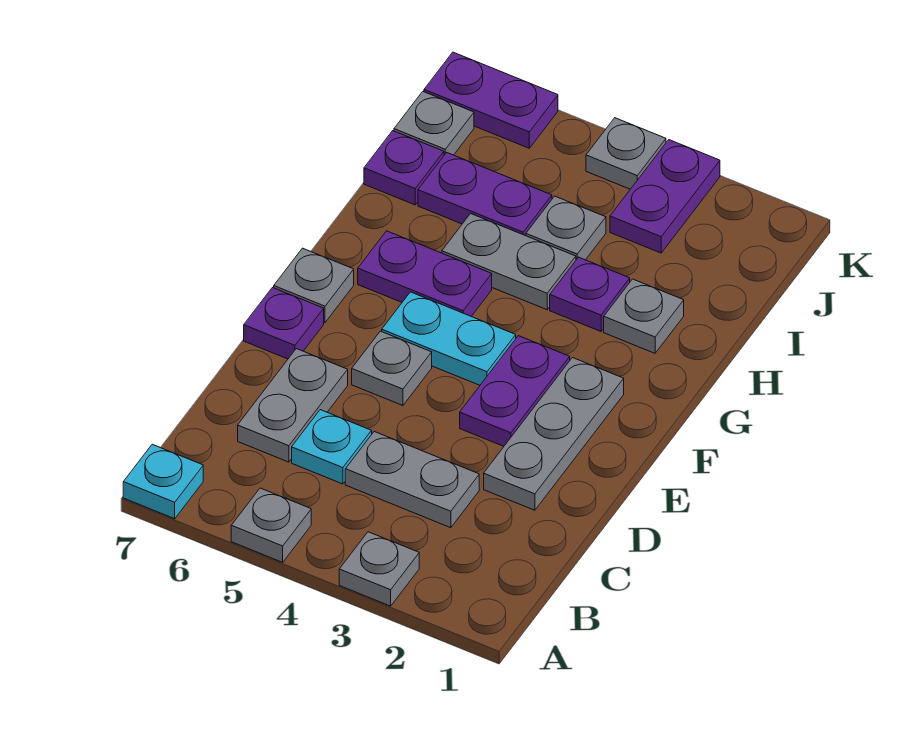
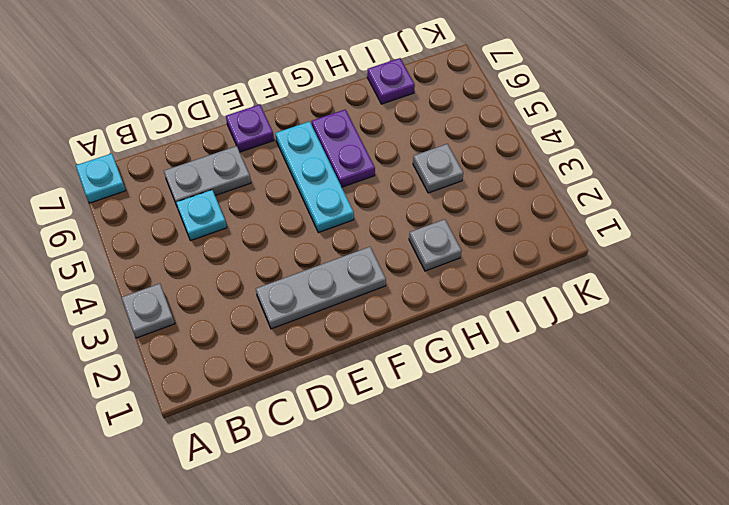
cyan plate F4:F6 level 1 -> cyan plate F4:F5 level 1
none -> grey plate A5 level 1
none -> grey plate C3:C4 level 1
none -> purple plate E3:F3 level 1

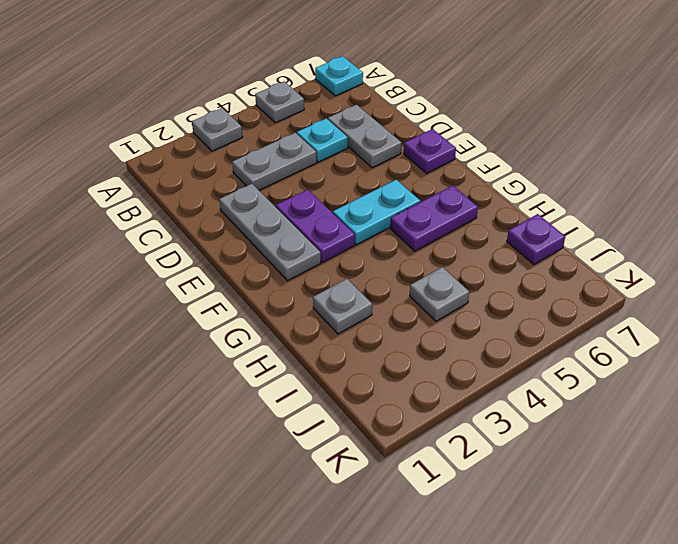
none -> grey plate E5 level 1
none -> grey plate F7 level 1
none -> purple plate H3 level 1

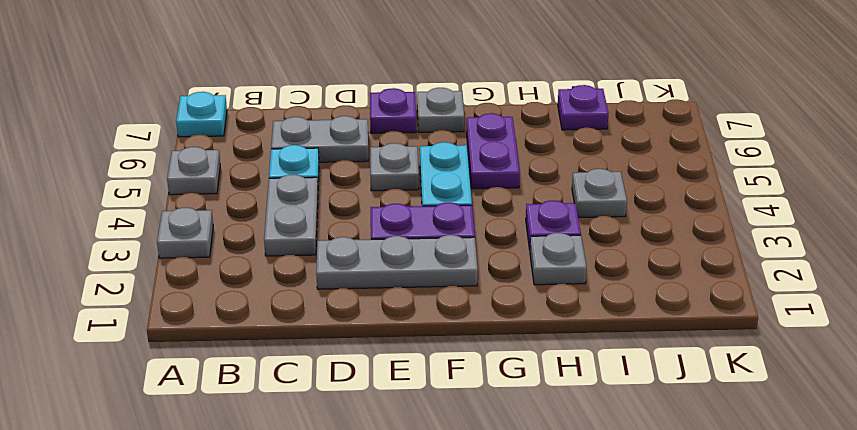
none -> grey plate H4:H5 level 1
none -> purple plate I5:I6 level 1
none -> purple plate J3:K3 level 1

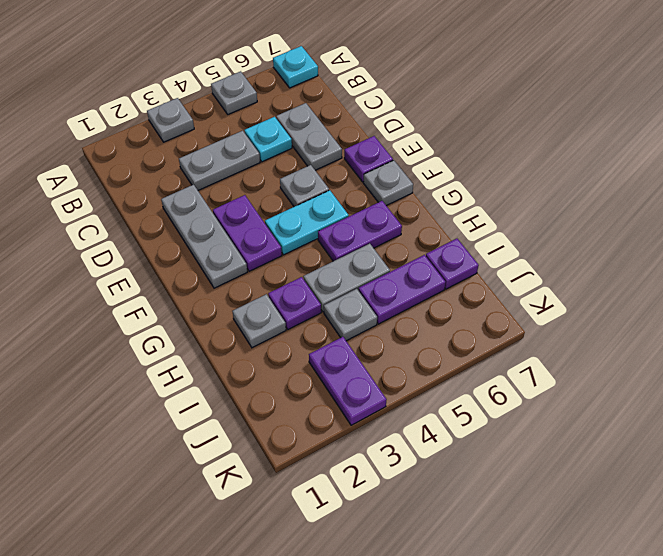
none -> grey plate J7 level 1
none -> grey plate K4 level 1
none -> purple plate K6:K7 level 1

